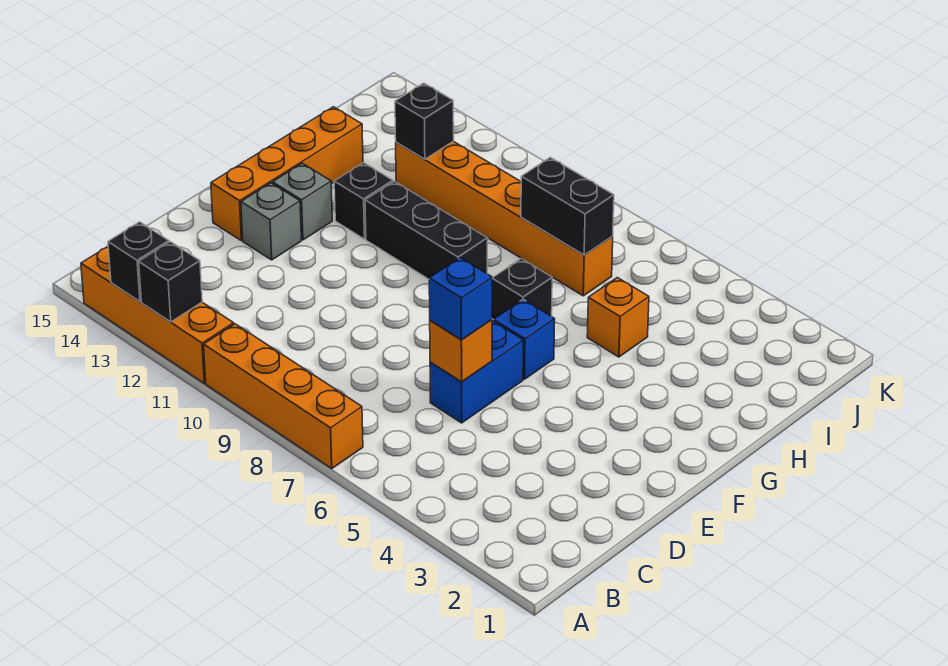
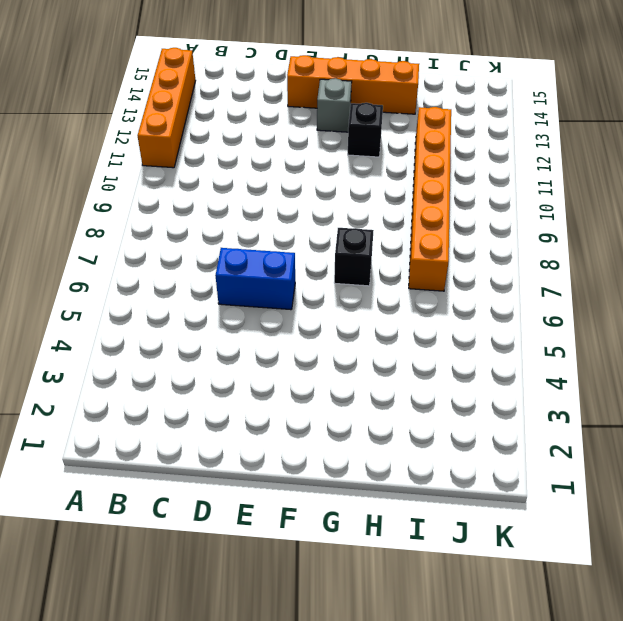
none -> orange brick A7:A10 level 1
none -> grey brick E13 level 1
none -> blue brick F6 level 1

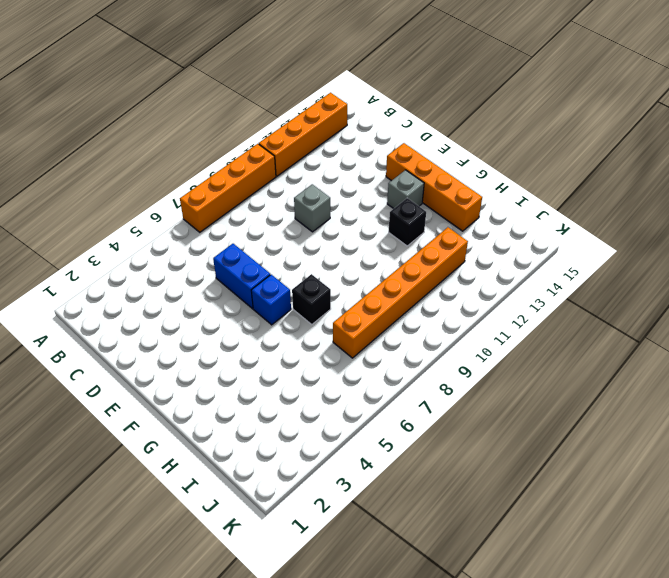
grey brick D10 level 1 -> grey brick E13 level 1
none -> black brick G9:G11 level 1
none -> orange brick H5 level 1
none -> black brick A12 level 2

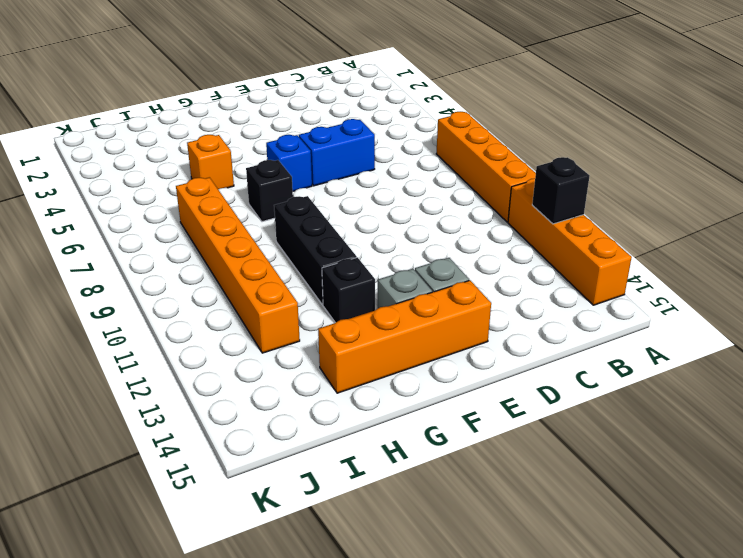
none -> black brick A13 level 2
none -> orange brick D6 level 2
none -> black brick I7:I8 level 2

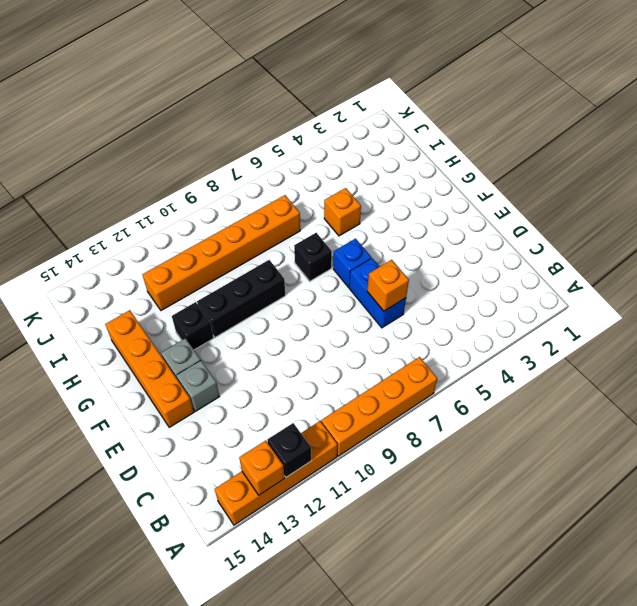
orange brick A13 level 2 -> black brick A13 level 2
none -> black brick I7:I8 level 2
none -> black brick I12 level 2
none -> blue brick D6 level 3

